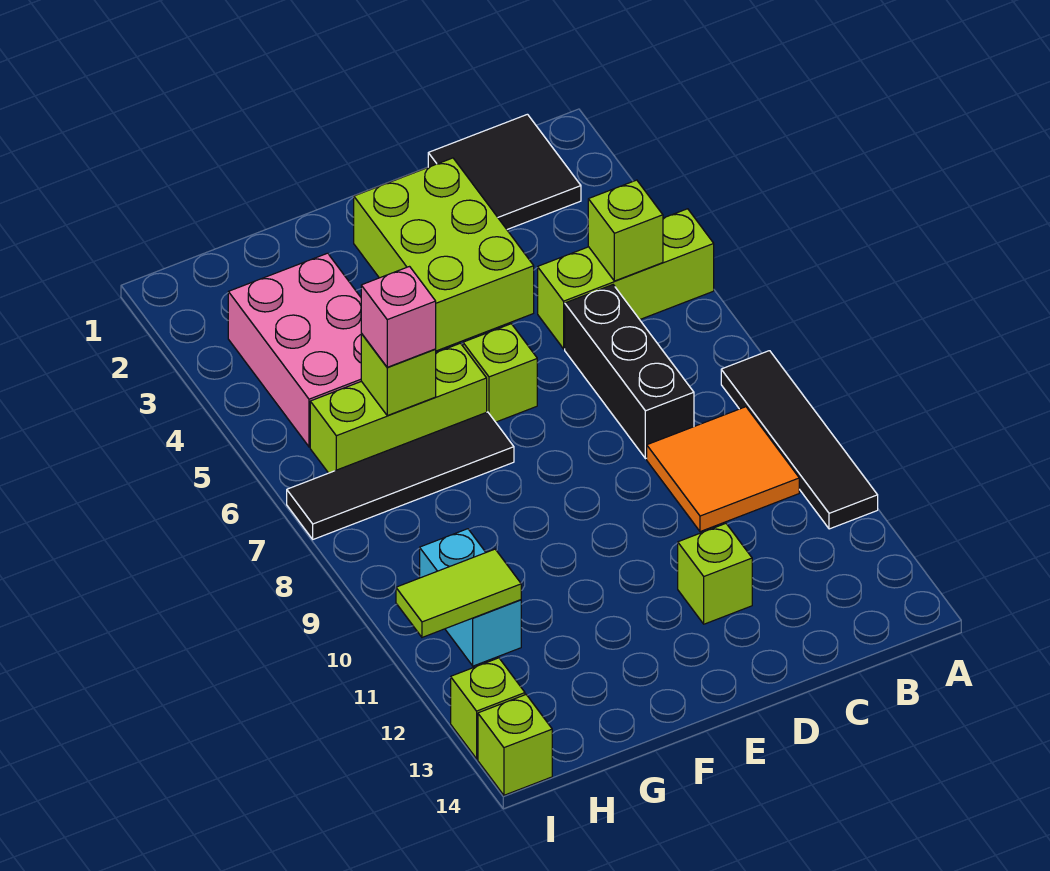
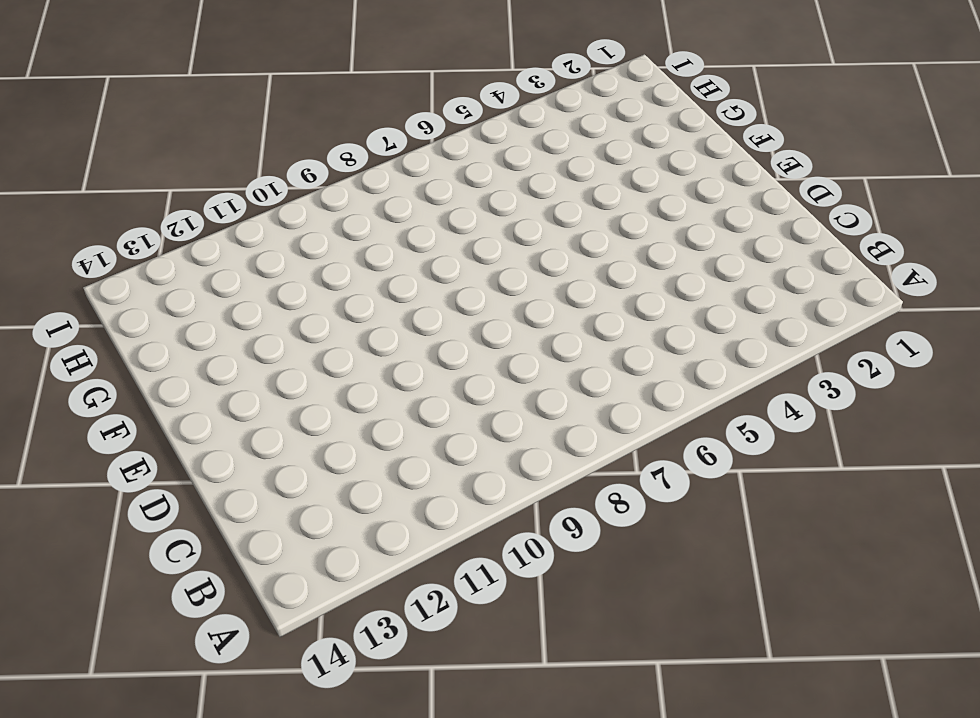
none -> lime brick A5:C5 level 1
none -> black tile A8:A11 level 1
none -> black tile B1:C2 level 1

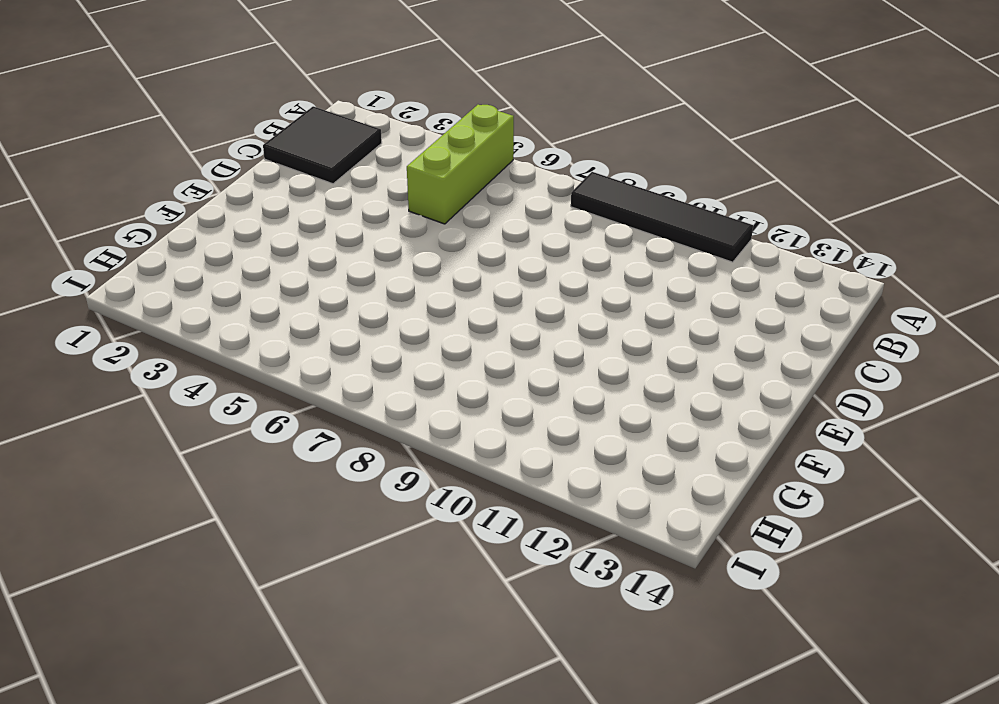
none -> orange tile B9:C10 level 1
none -> black brick C6:C8 level 1
none -> lime brick D2:E4 level 1

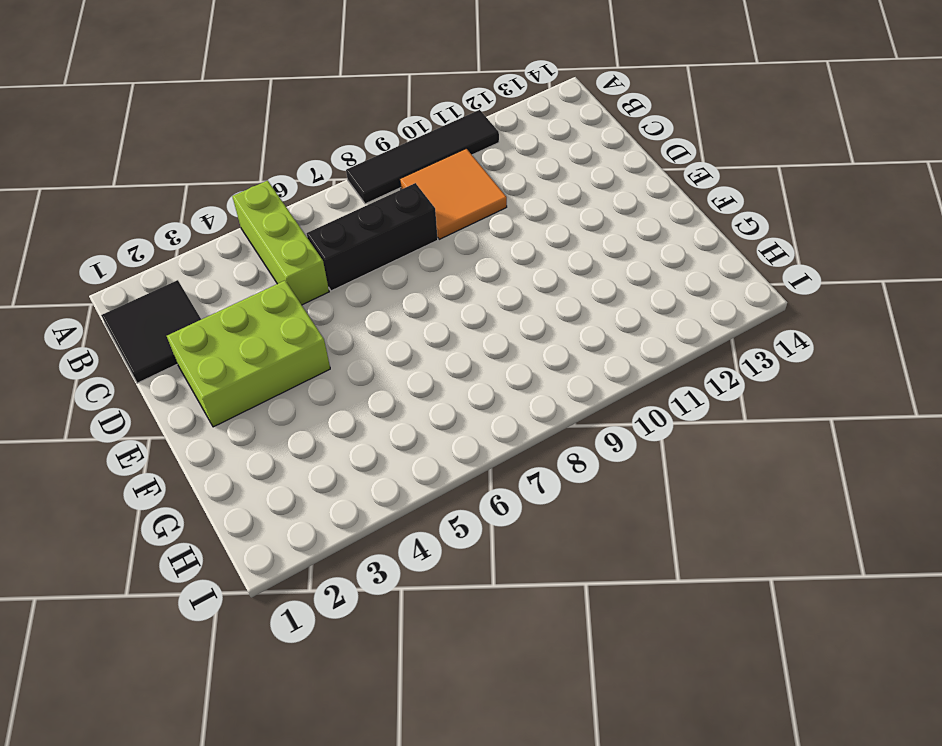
none -> lime brick D12 level 1
none -> lime brick E6 level 1
none -> lime brick F6:H6 level 1

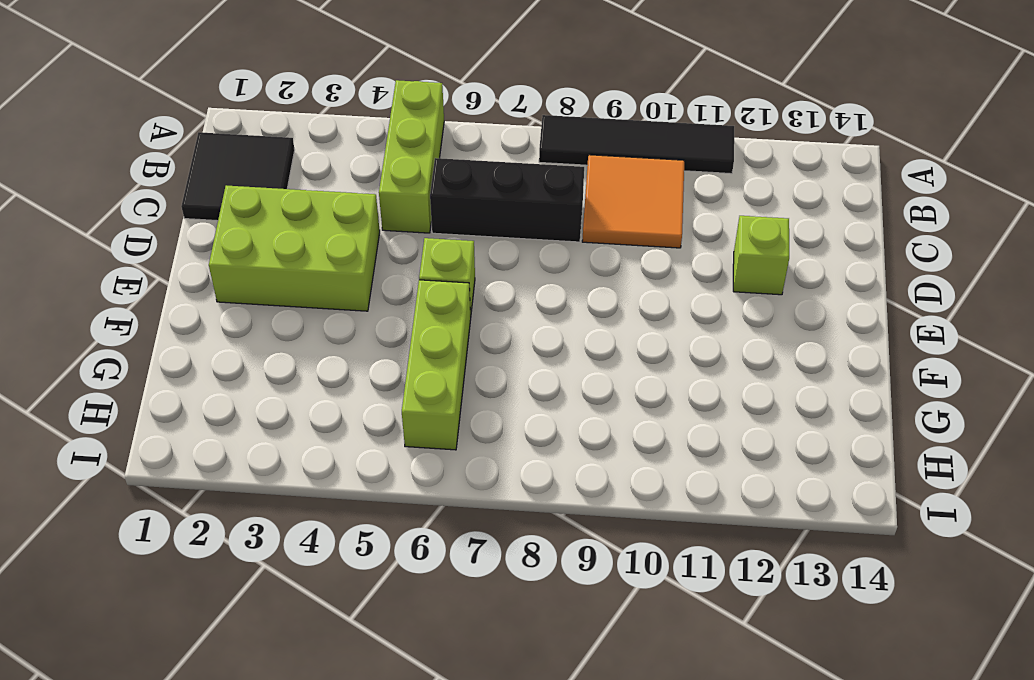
none -> black tile F7:I7 level 1
none -> pink brick G3:H5 level 1
none -> cyan brick H10:H11 level 1

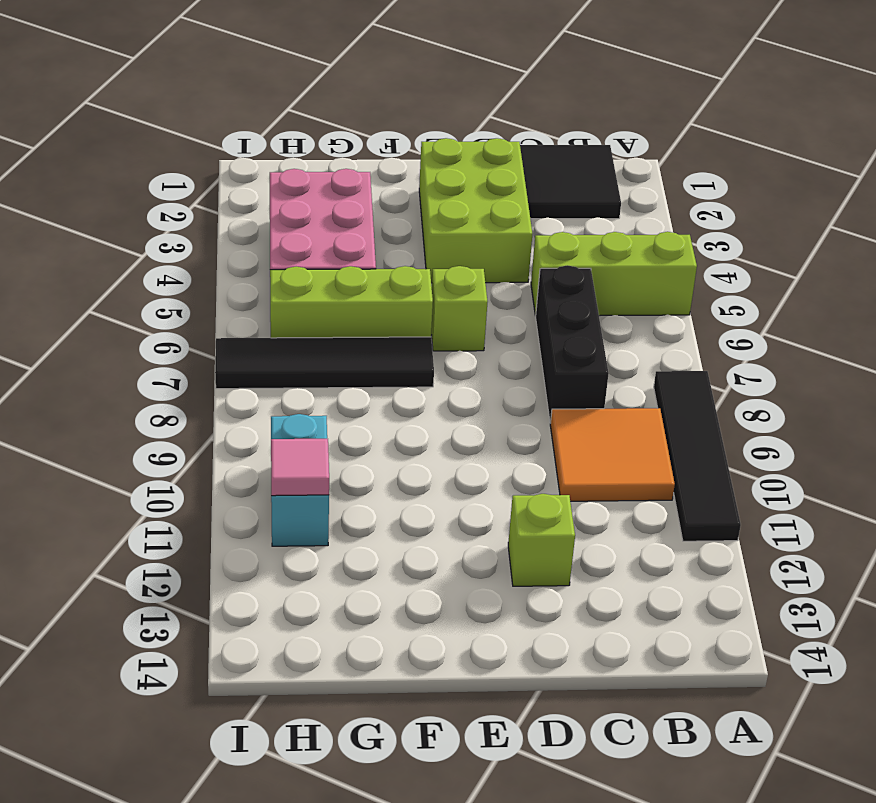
pink tile H11 level 2 -> lime tile H11:I11 level 2
none -> lime brick I13 level 1
none -> lime brick I14 level 1
none -> lime brick B5 level 2

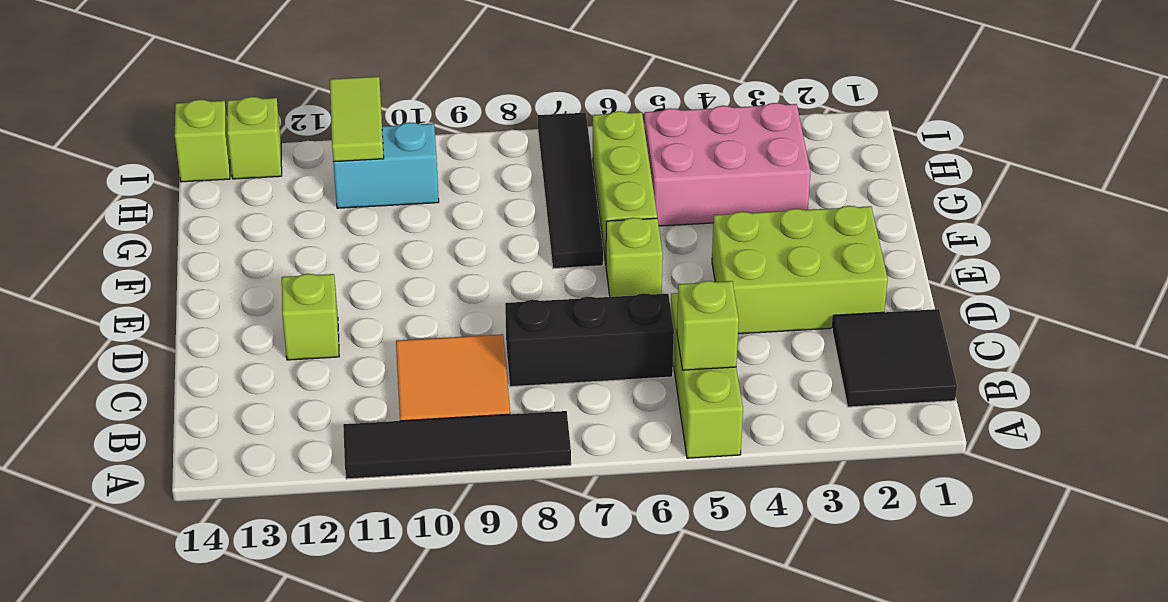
none -> lime brick G6 level 2
none -> pink brick G6 level 3

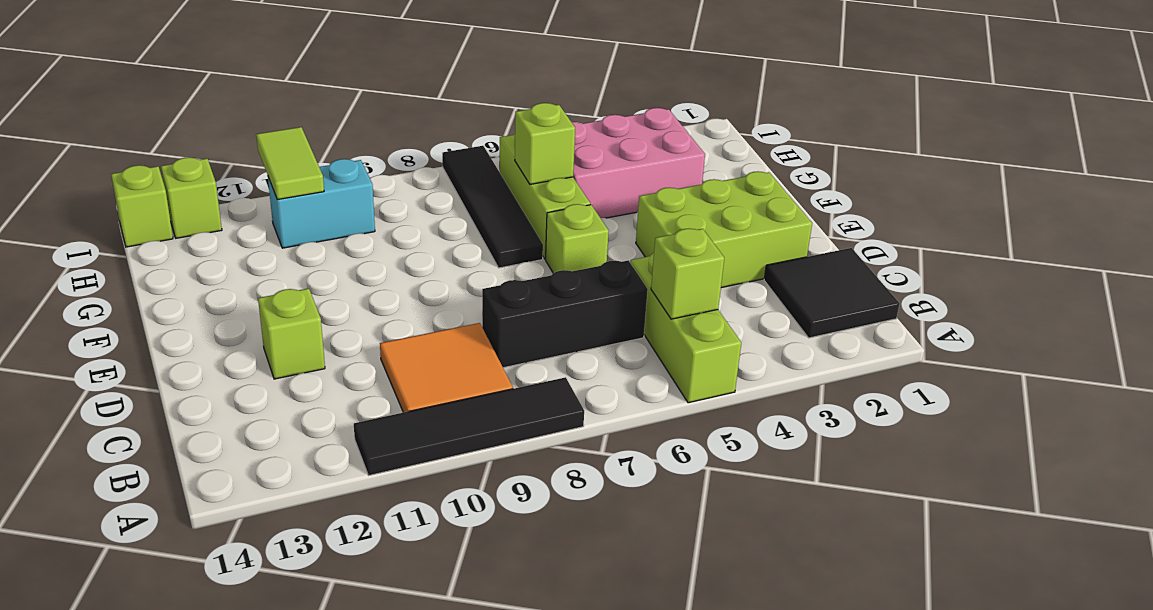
none -> pink brick G6 level 3

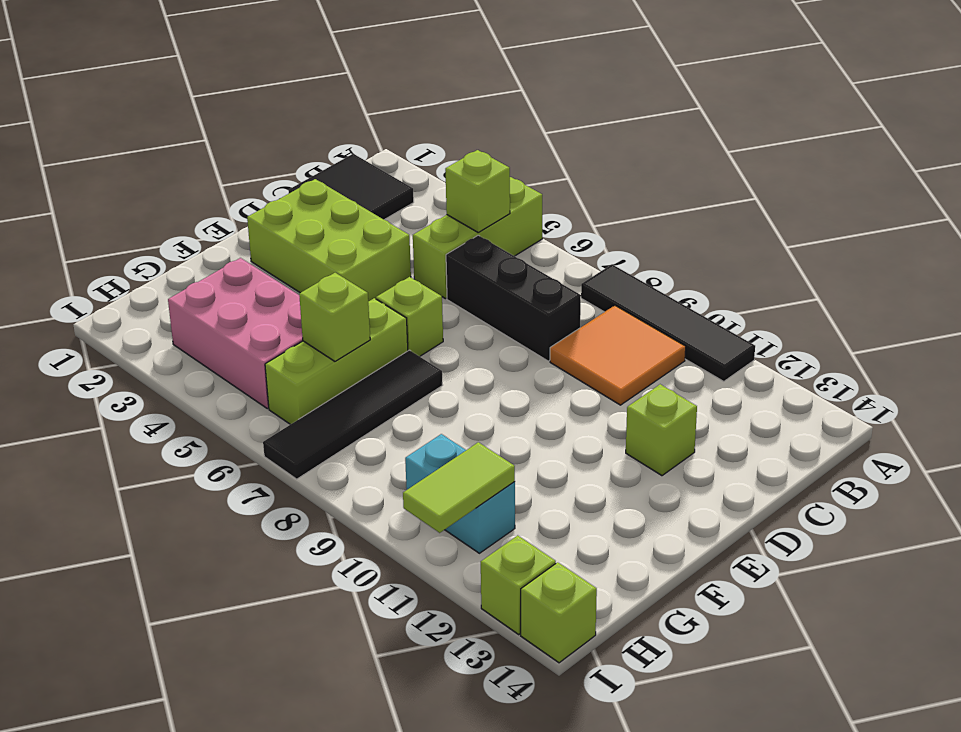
none -> pink brick G6 level 3

